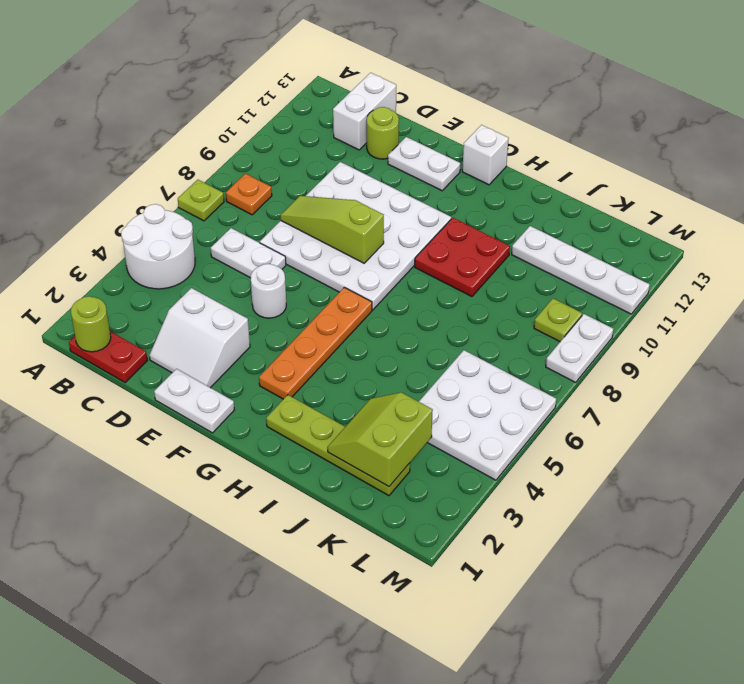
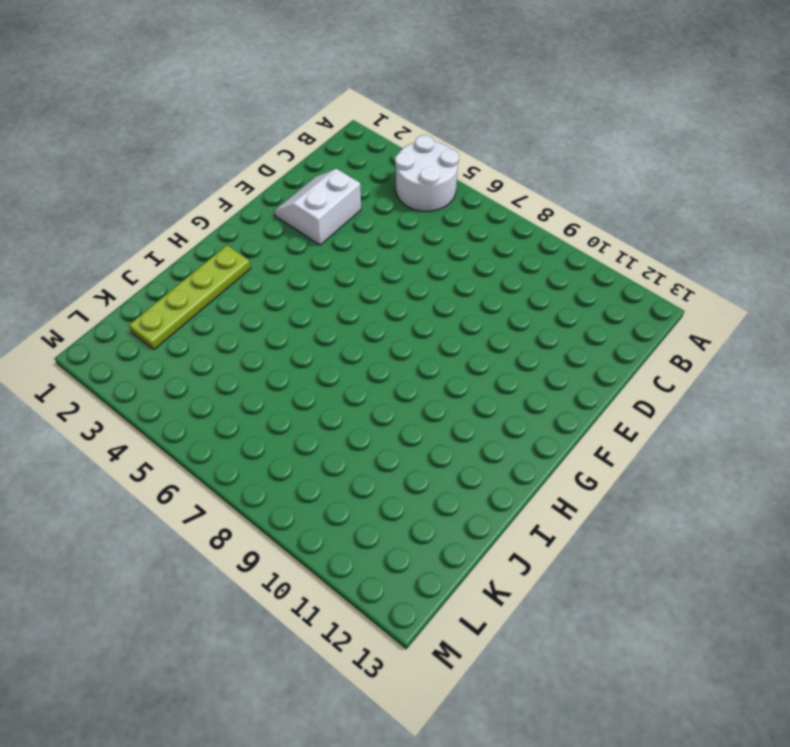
none -> lime plate A7 level 1
none -> red plate B1:C1 level 1
none -> orange plate B8 level 1

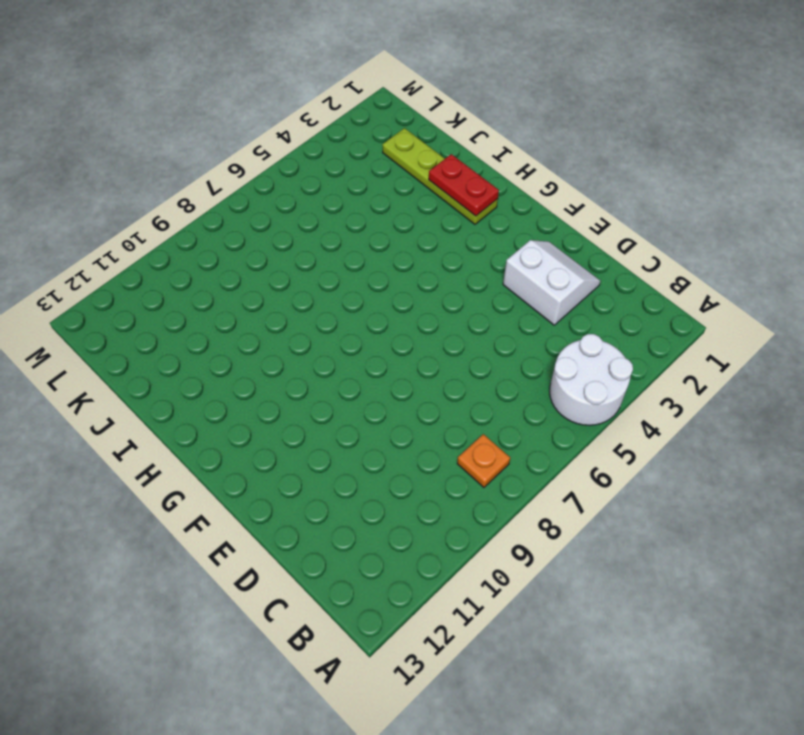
red plate H2:I2 level 2 -> red plate B1:C1 level 1
none -> lime plate A7 level 1
none -> white plate C6:D6 level 1
none -> white brick C12:C13 level 1

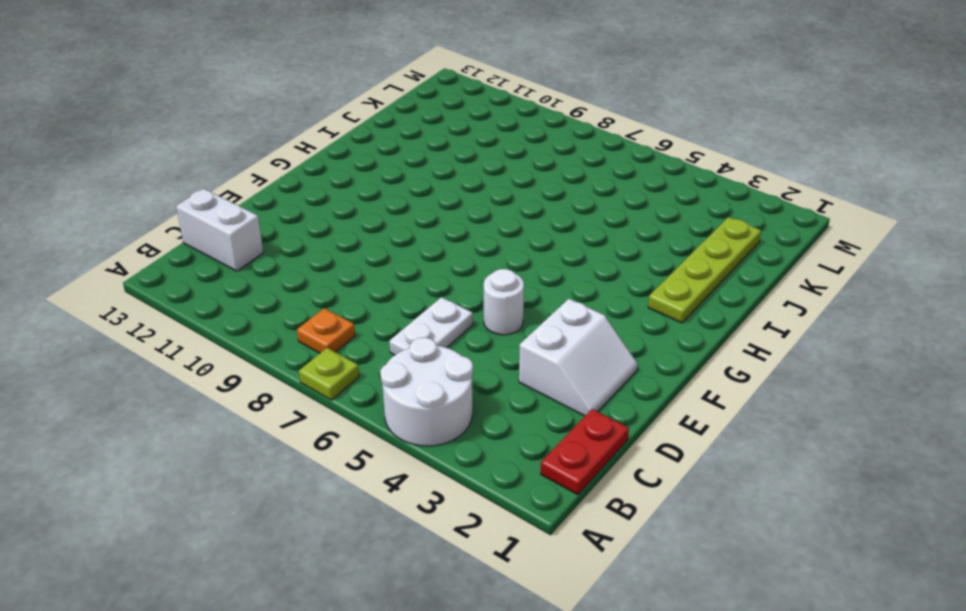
none -> white plate D7:G10 level 1
none -> lime round brick D12 level 1
none -> white plate E1:F1 level 1

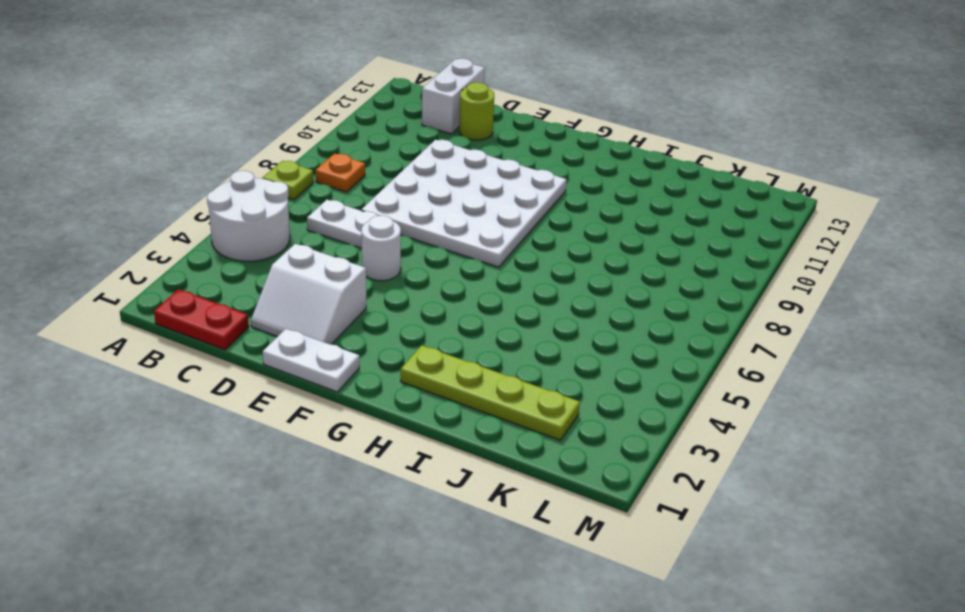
none -> white plate E12:F12 level 1
none -> orange plate G3:G6 level 1
none -> white brick G13 level 1

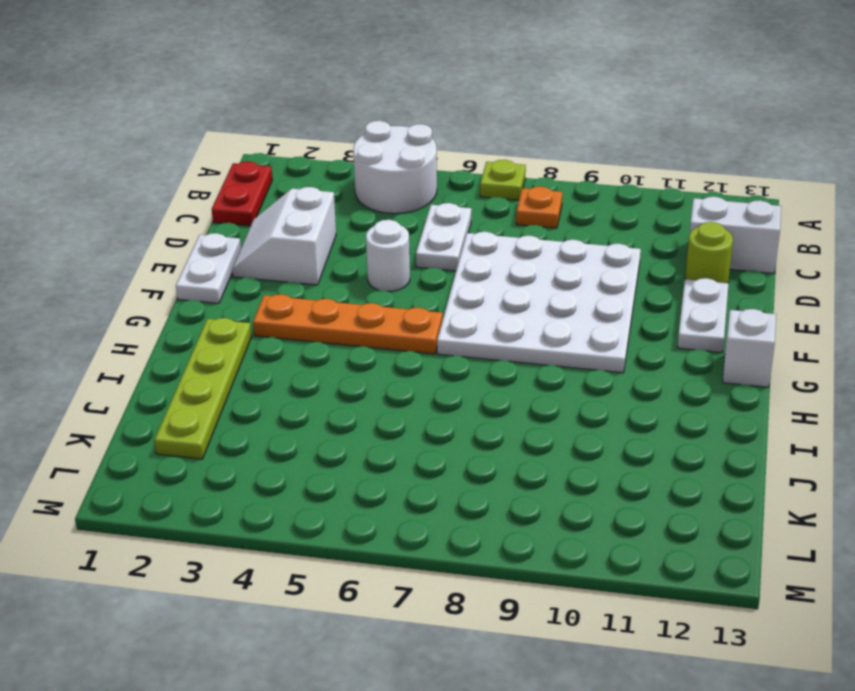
none -> red plate H9:I10 level 1
none -> white plate J11:M11 level 1
none -> white plate K4:M6 level 1

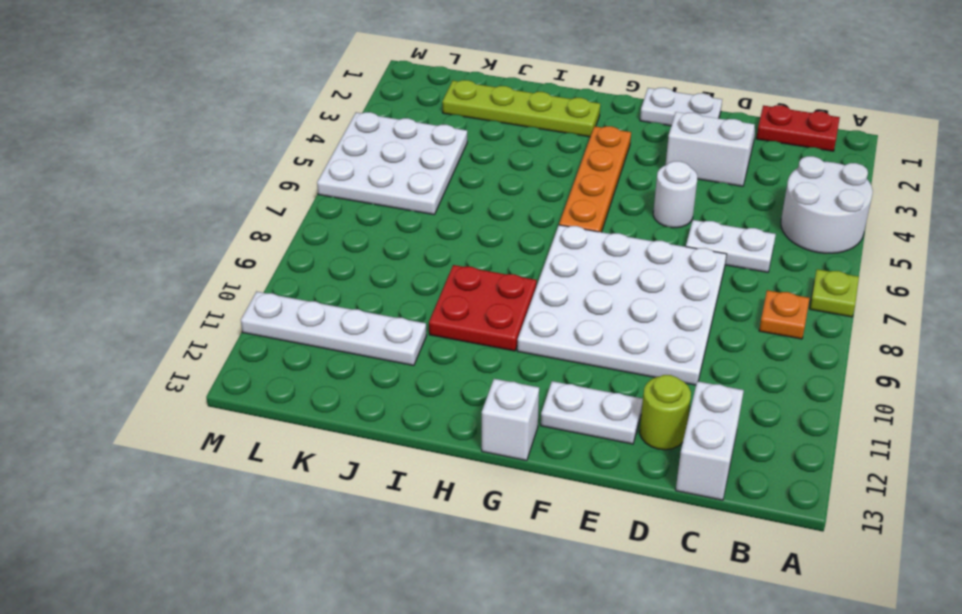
none -> lime plate L9 level 1
none -> white plate M8:M9 level 1
none -> lime round brick B1 level 2

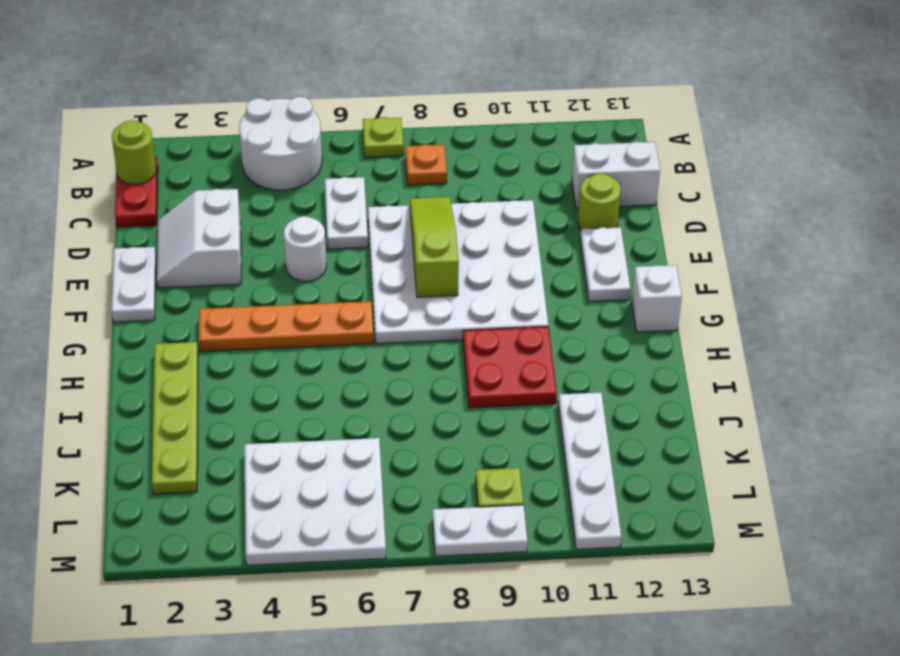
none -> lime slope J2:K3 level 2 top K

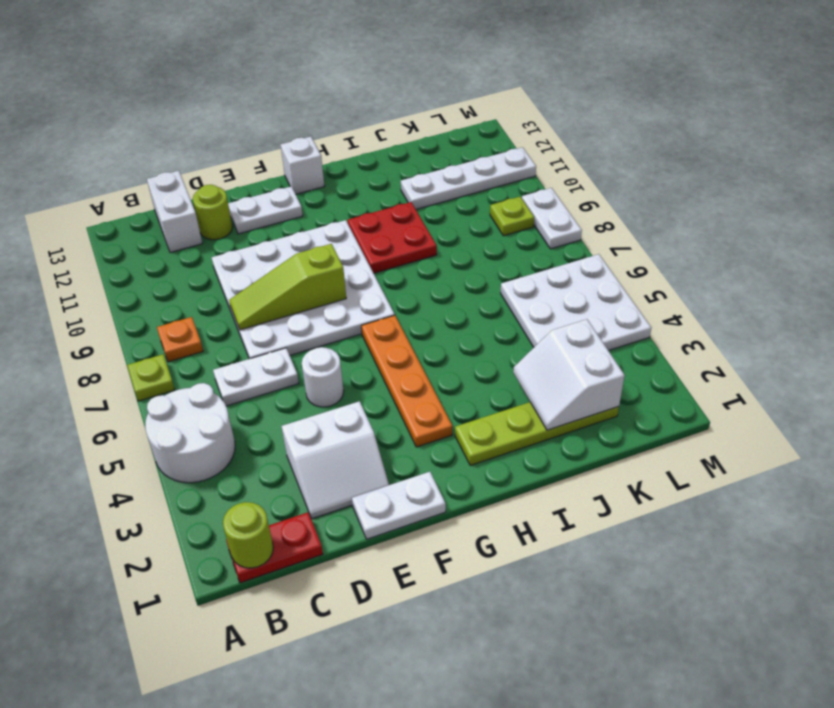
white slope J2:K3 level 2 top K -> lime slope J2:K3 level 2 top K

